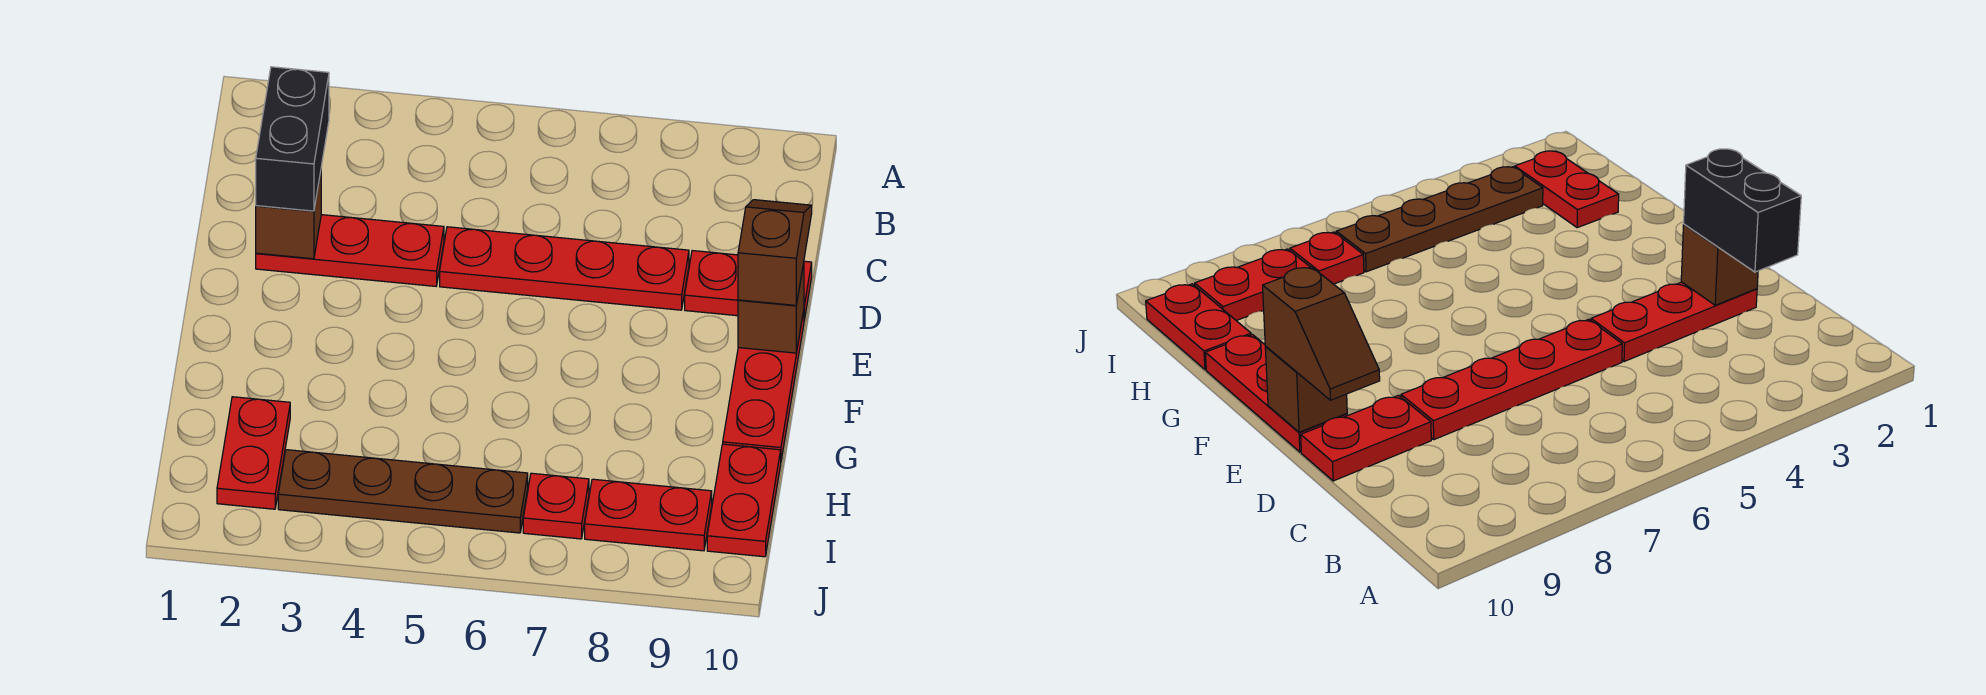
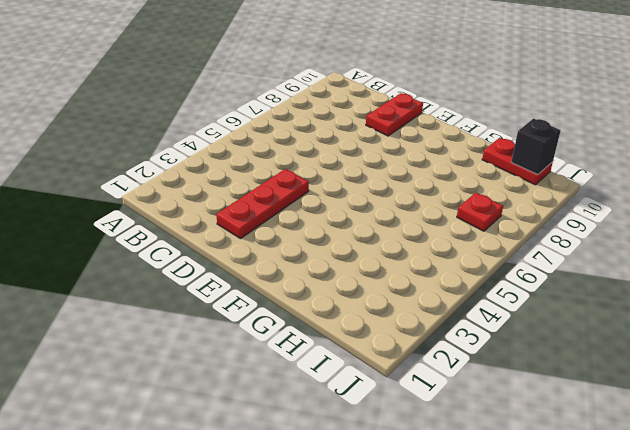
black brick I10 level 2 -> none
none -> red plate D5:D8 level 1
none -> red plate E10:G10 level 1
none -> red plate H2:I2 level 1

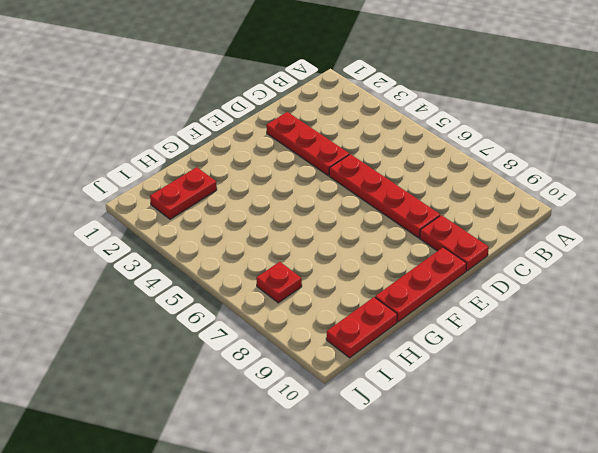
none -> brown plate I3:I6 level 1
none -> red plate I8:I9 level 1
none -> brown brick D2 level 2

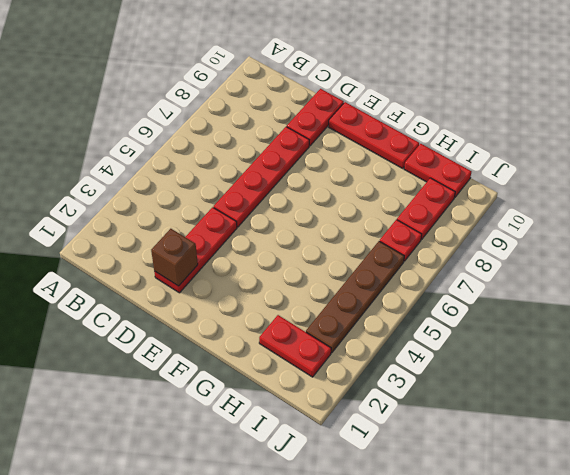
none -> brown brick E10 level 2
none -> black brick C2:D2 level 3
none -> brown slope D10:E10 level 3 top E

